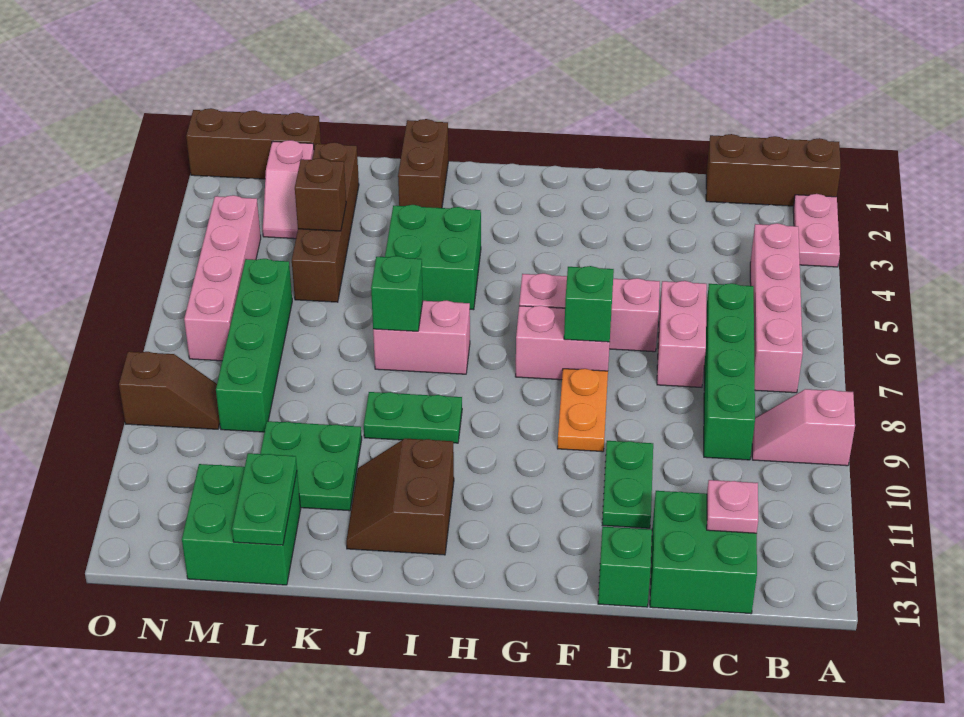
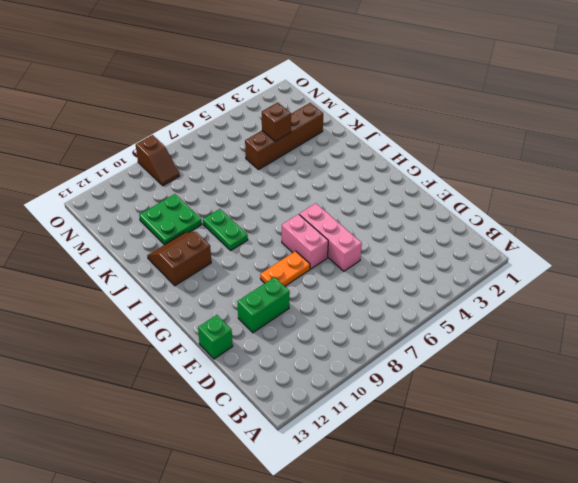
green brick E10:E11 level 1 -> green plate E10:E11 level 1
none -> brown brick A1:C1 level 1
none -> pink plate A2:A3 level 1
none -> pink slope A9:B9 level 1 top A
none -> pink brick B4:B7 level 1

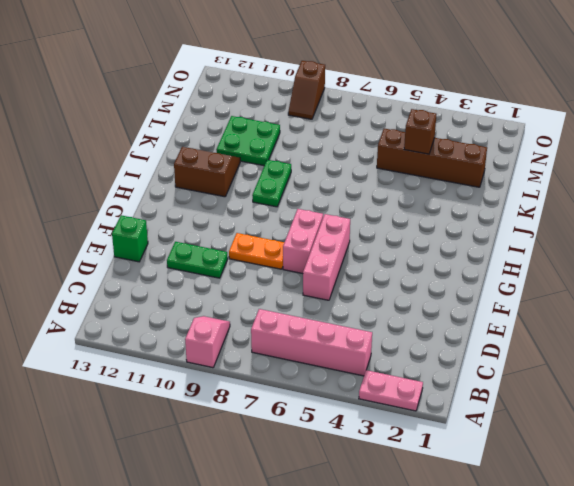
none -> brown brick A1:C1 level 1
none -> green brick C6:C9 level 1
none -> green brick C12:D13 level 1
none -> pink brick D6:D7 level 1

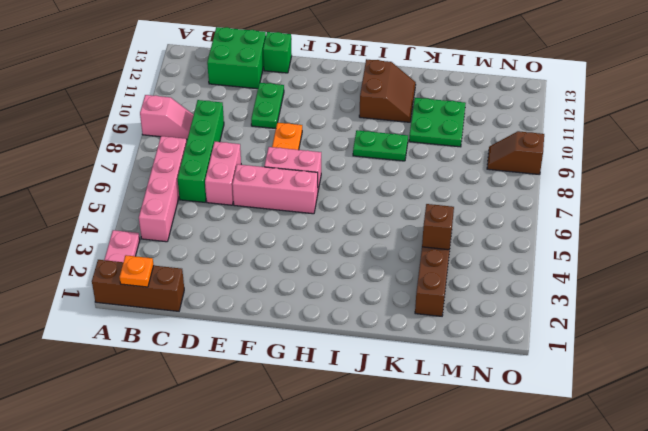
orange plate B1 level 2 -> none
none -> green brick I4:J5 level 1
none -> pink brick I7:J7 level 1
none -> brown brick J1:J2 level 1
none -> green brick L12:M13 level 1

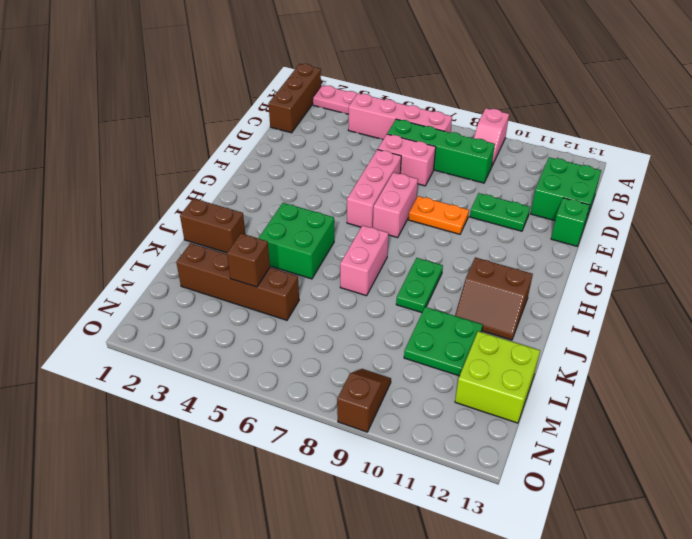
lime brick L12:M13 level 1 -> green brick L12:M13 level 1
none -> brown brick M1:O1 level 1
none -> pink slope M2:M3 level 1 top 2
none -> green brick M6:M9 level 1
none -> pink brick N4:N7 level 1

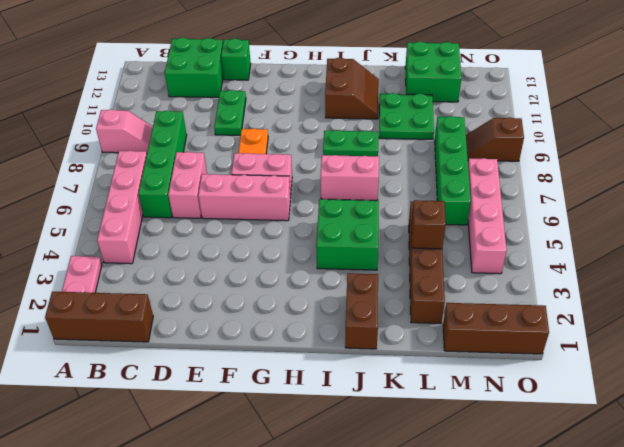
none -> pink slope M2:M3 level 1 top 2
none -> pink plate C12 level 2
none -> green brick F7 level 2
none -> green brick J7 level 2

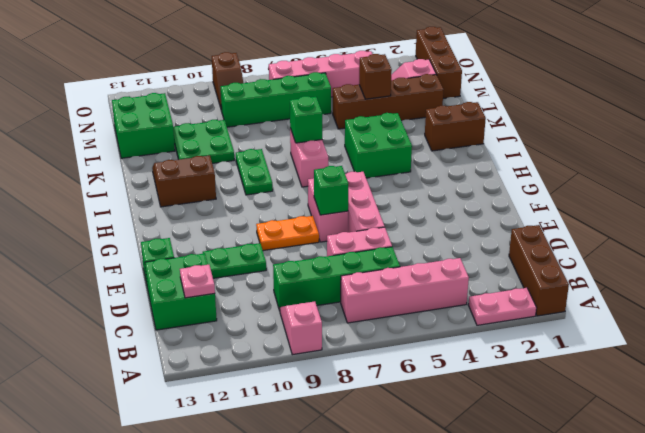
none -> green plate L12:L13 level 2

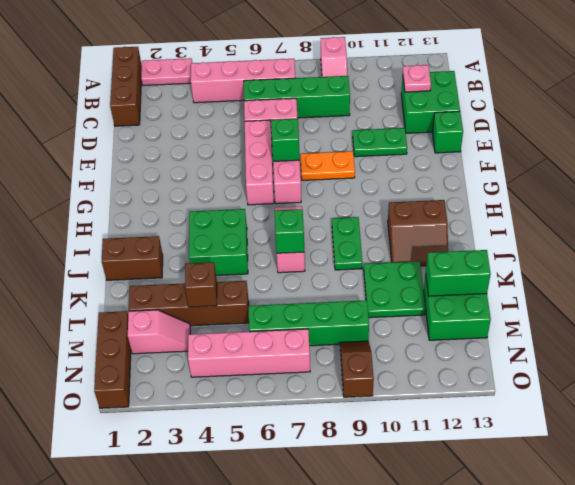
green brick L12:L13 level 2 -> green plate L12:L13 level 2

